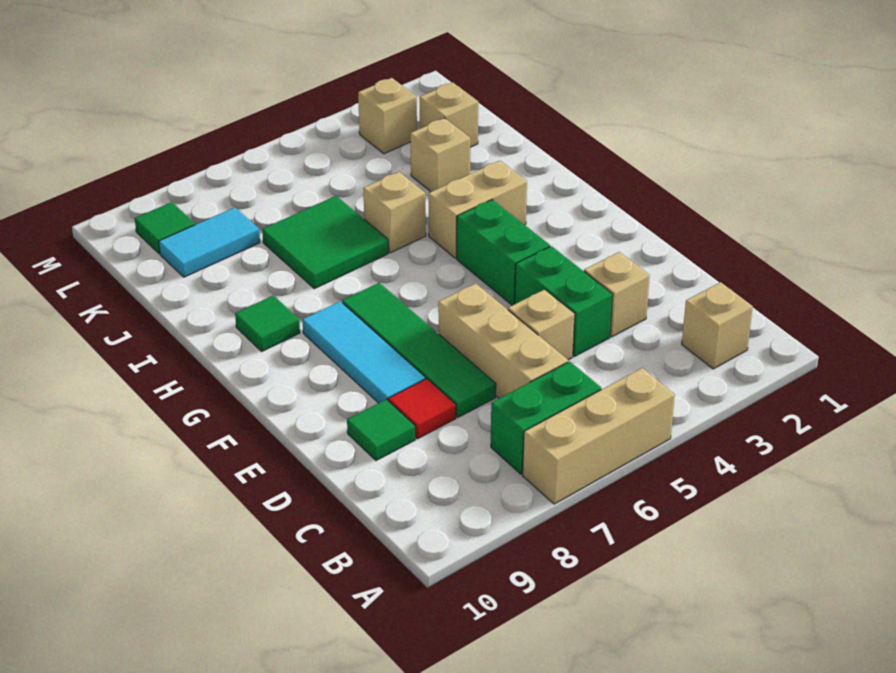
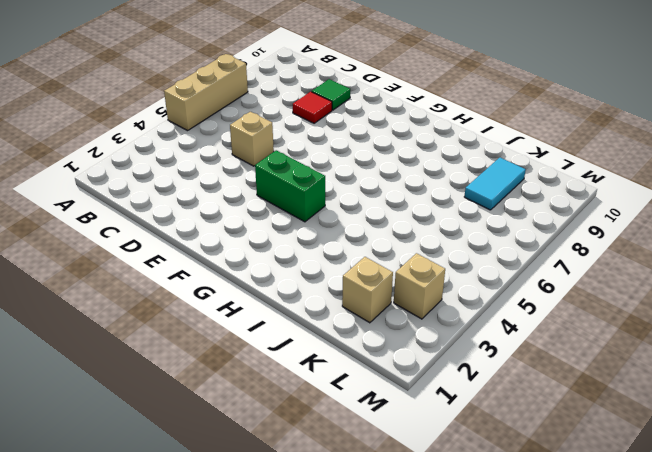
none -> tan brick B2 level 1
none -> green brick B6:B7 level 1
none -> tan brick C6:E6 level 1

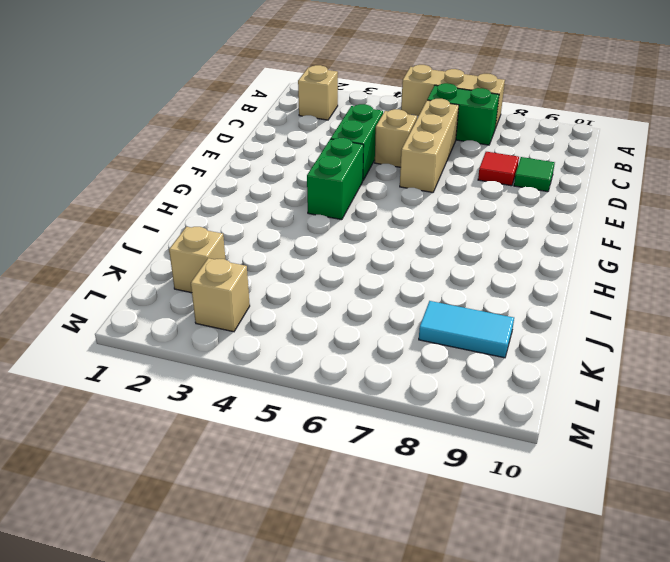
none -> tan brick D3 level 1
none -> green tile D7:G7 level 1
none -> cyan tile E8:G8 level 1

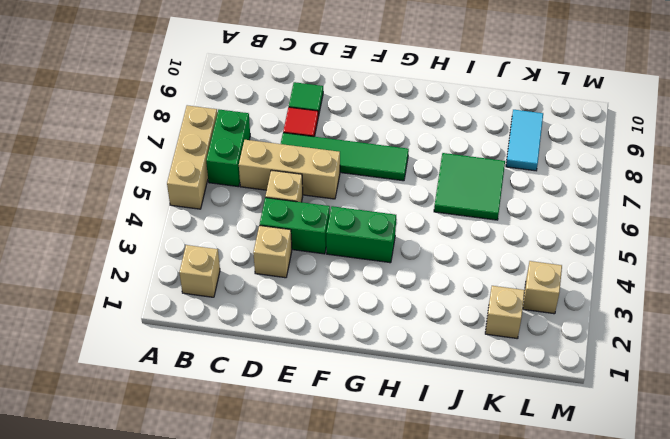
none -> cyan tile E8:G8 level 1
none -> tan brick H3:H4 level 1
none -> green tile H9 level 1

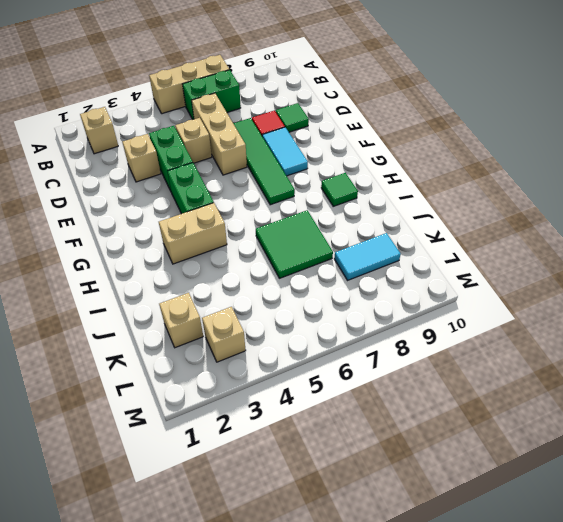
cyan tile E8:F8 level 1 -> cyan tile E8:G8 level 1
none -> tan brick I5 level 1
none -> tan brick J3 level 1
none -> green tile L9 level 1

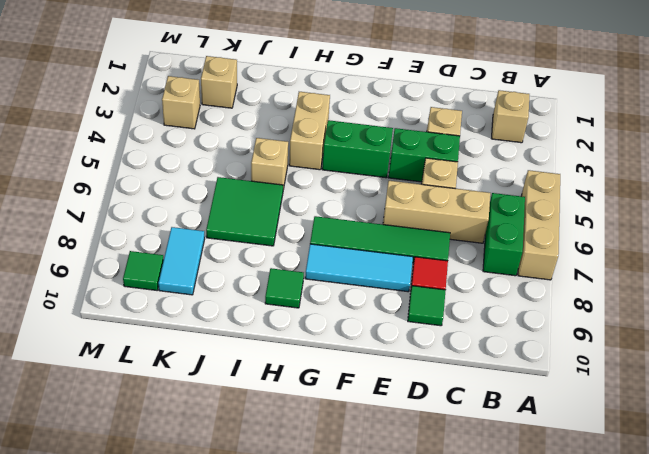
none -> tan brick J3 level 1

